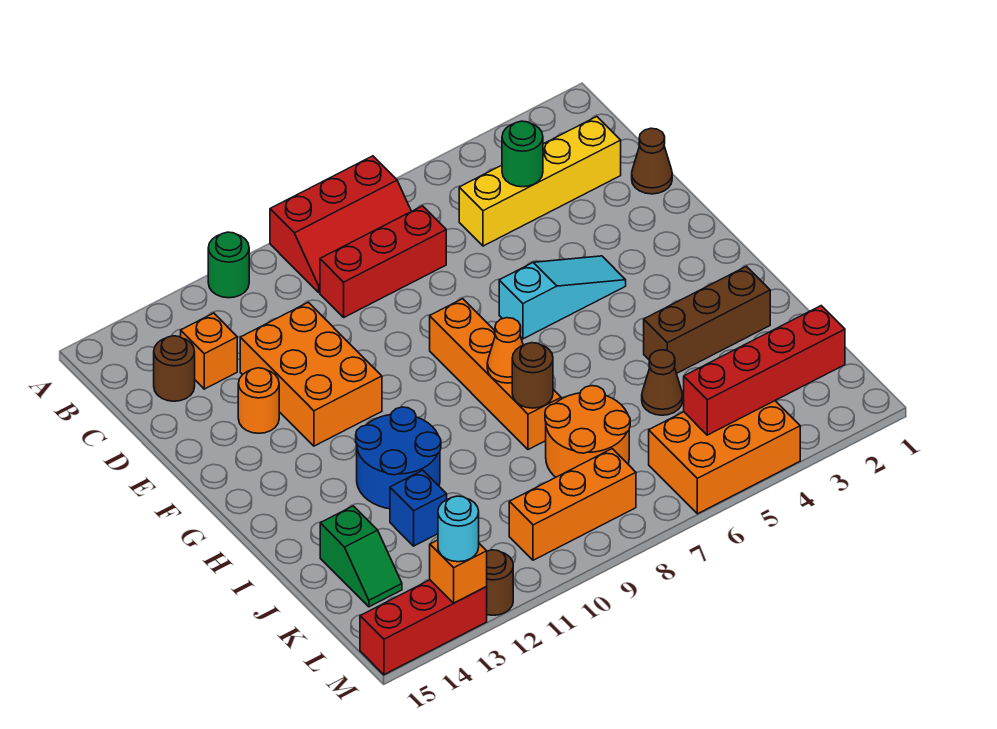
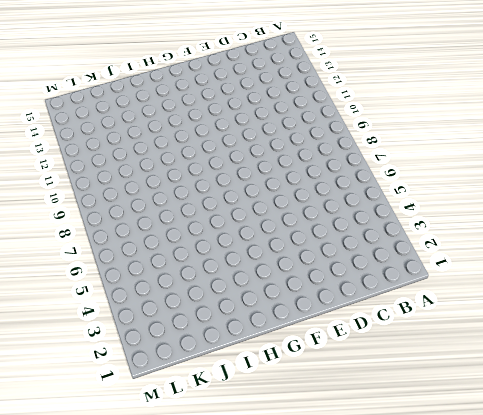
none -> red slope A7:B9 level 1 top A
none -> green round brick A11 level 1
none -> yellow brick C2:C5 level 1

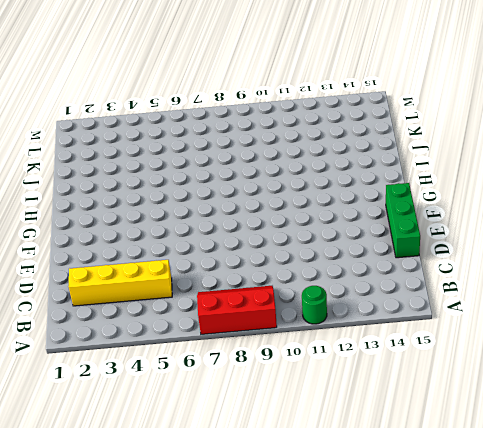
green brick D15:F15 level 1 -> none
none -> red brick C7:C9 level 1
none -> orange brick C13 level 1
none -> brown round brick C14 level 1

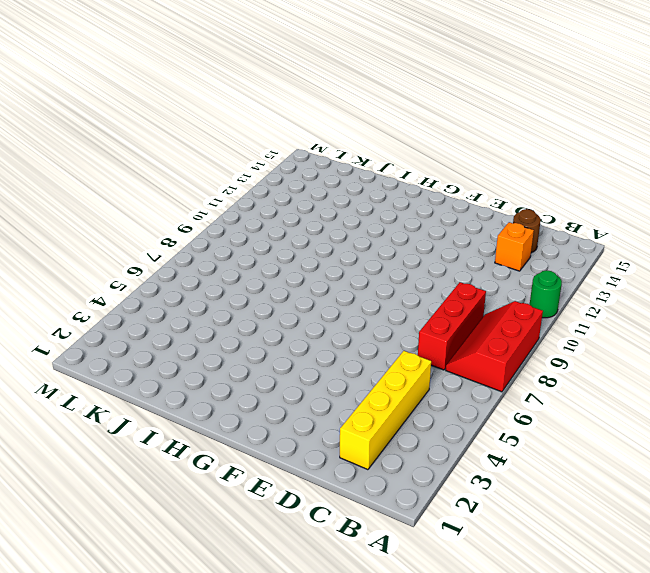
none -> brown cone D1 level 1
none -> orange brick D11:F12 level 1
none -> orange round brick E13 level 1

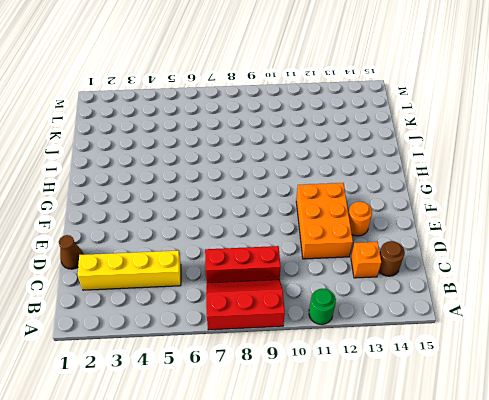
none -> cyan slope F4:F6 level 1 top 6
none -> orange brick F8:I8 level 1
none -> blue round brick H11:I12 level 1

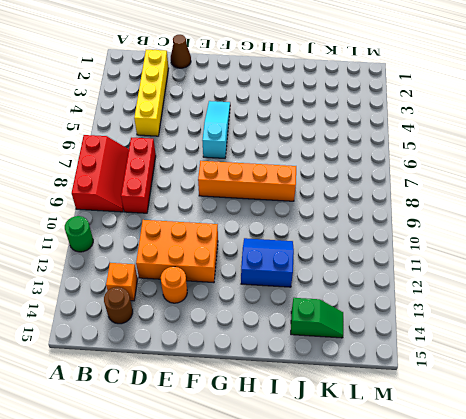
blue slope H11:I12 level 1 top 12 -> blue round brick H11:I12 level 1
none -> brown brick I2:I4 level 1
none -> brown cone J5 level 1
none -> orange round brick J7:K8 level 1

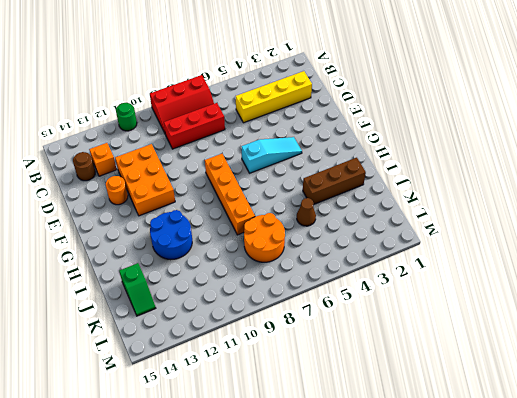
none -> brown cone D1 level 1
none -> blue brick J12 level 1
none -> orange brick L4:M6 level 1

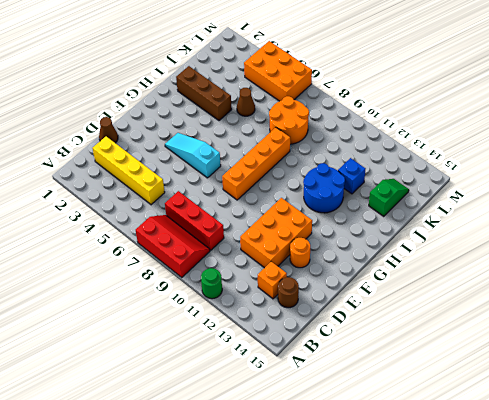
none -> orange brick L8:L10 level 1
none -> brown round brick M12 level 1
none -> red brick M13:M15 level 1

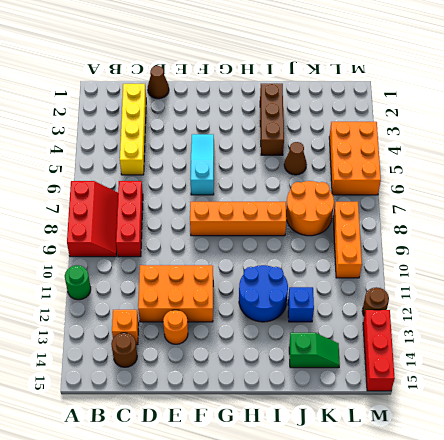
none -> green round brick C4 level 2
none -> orange cone H8 level 2
none -> brown round brick I8 level 2

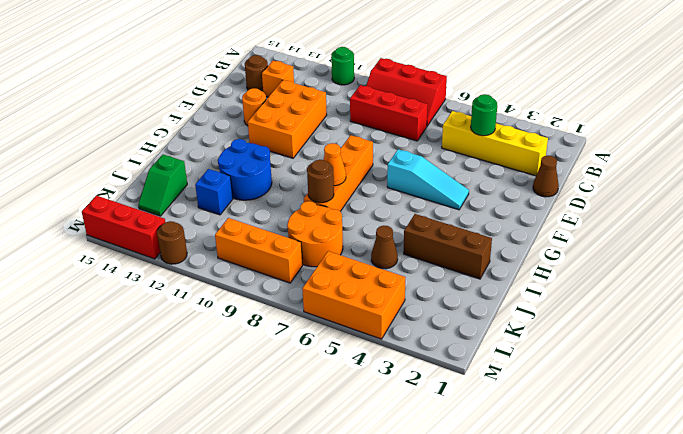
none -> red brick L2:L5 level 2
none -> orange brick M13 level 2
none -> cyan round brick M13 level 3

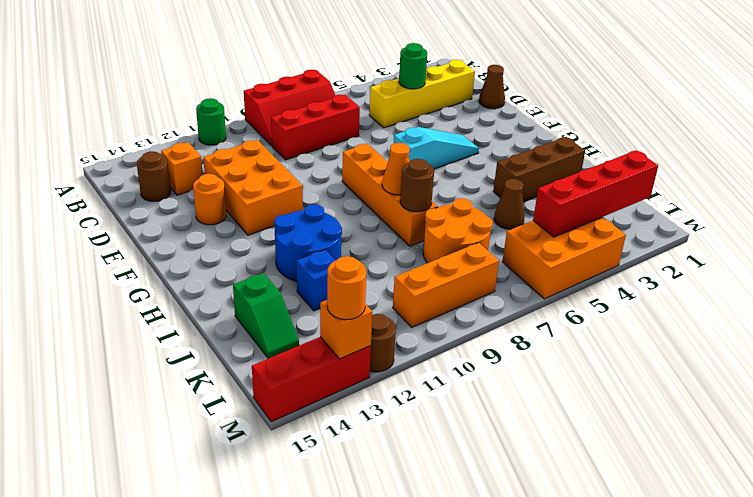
orange round brick M13 level 3 -> cyan round brick M13 level 3

